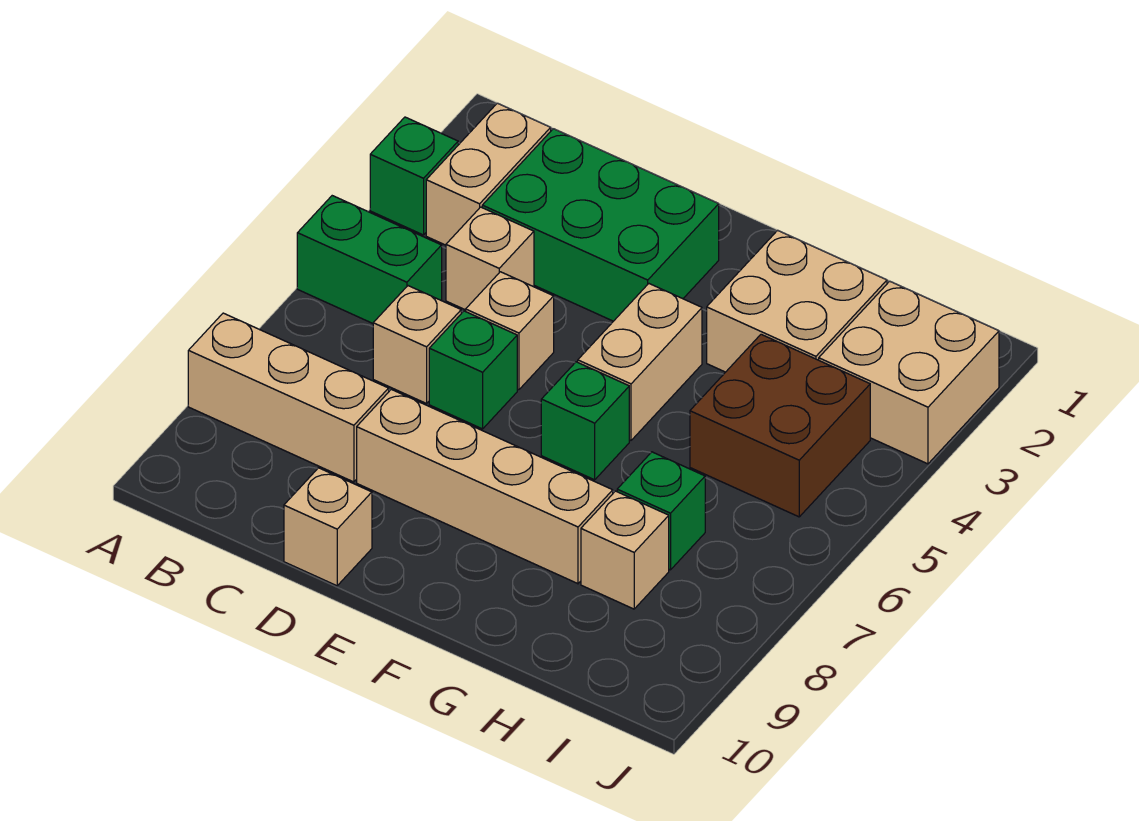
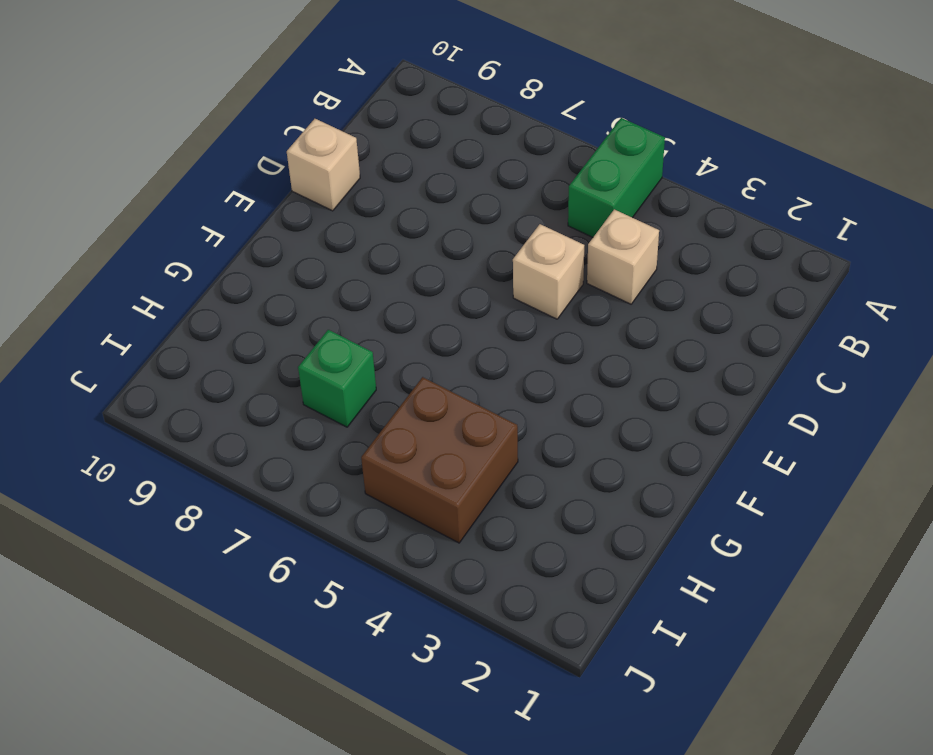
none -> green brick A3 level 1
none -> tan brick A8:C8 level 1
none -> tan brick B2:B3 level 1

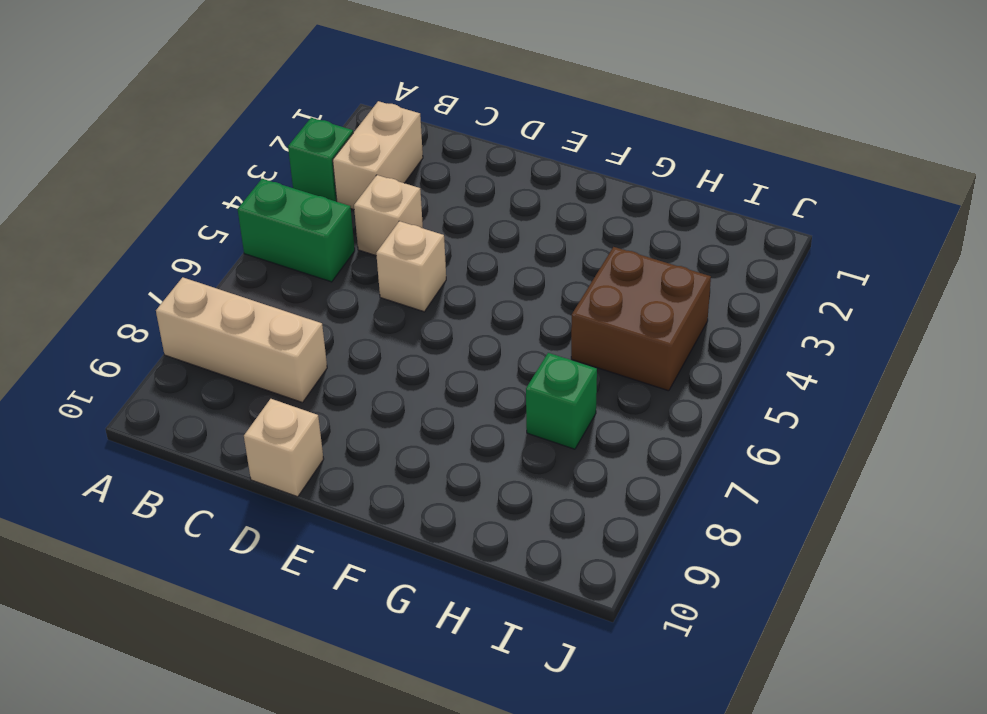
none -> green brick C2:E3 level 1
none -> tan brick C6 level 1
none -> green brick D6 level 1

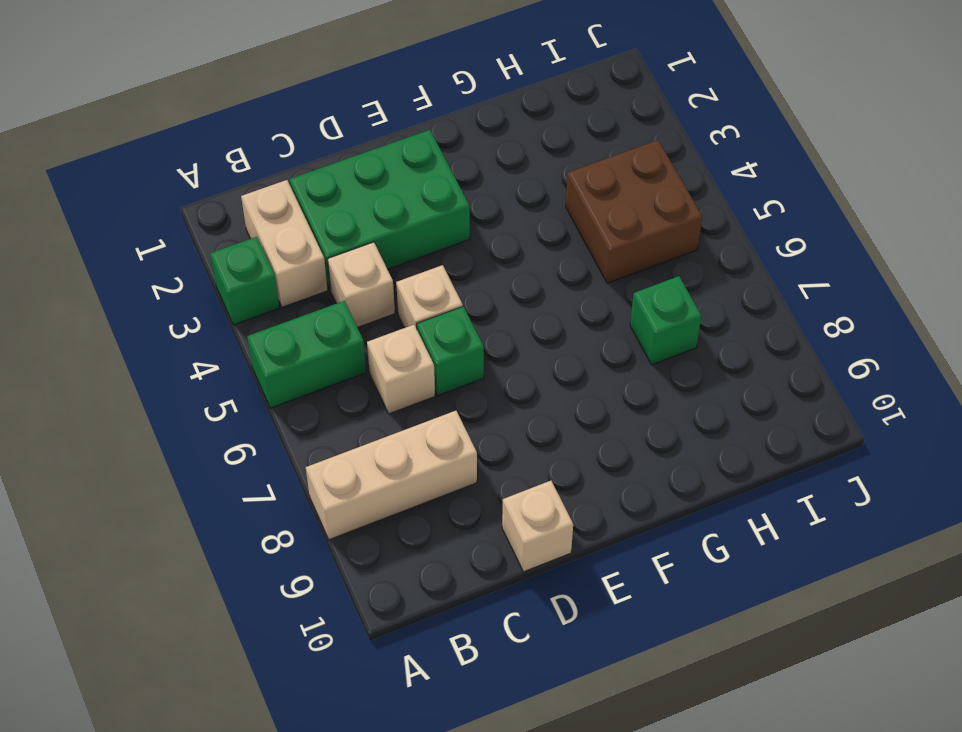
none -> tan brick D8:G8 level 1
none -> tan brick F4:F5 level 1
none -> green brick F6 level 1

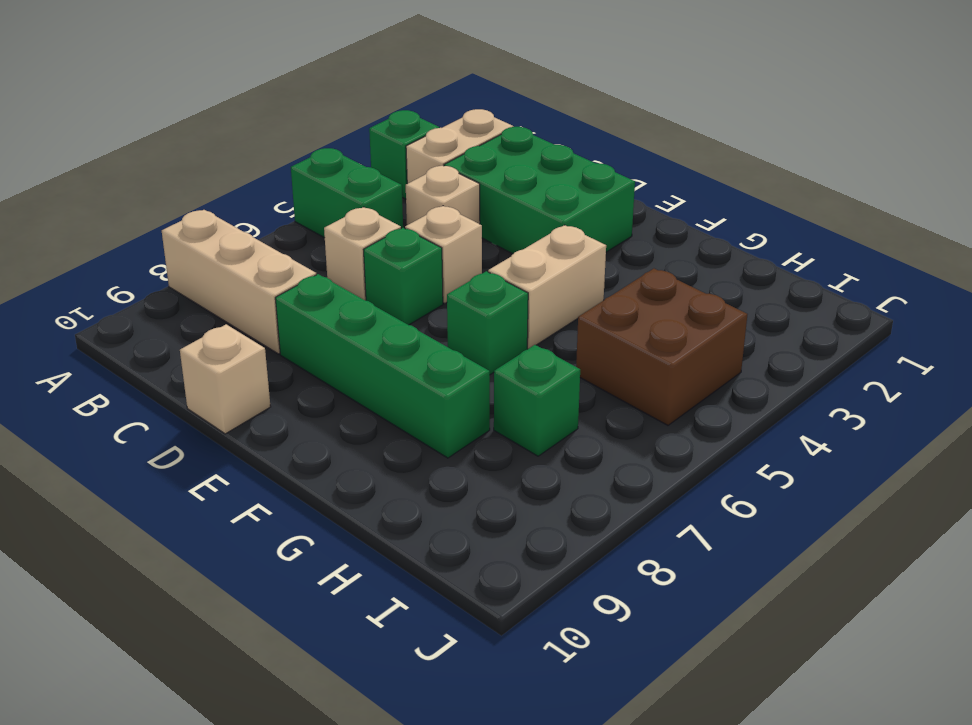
green brick D8:G8 level 1 -> tan brick D8:G8 level 1
none -> tan brick G2:H3 level 1
none -> tan brick H8 level 1
none -> tan brick I2:J3 level 1

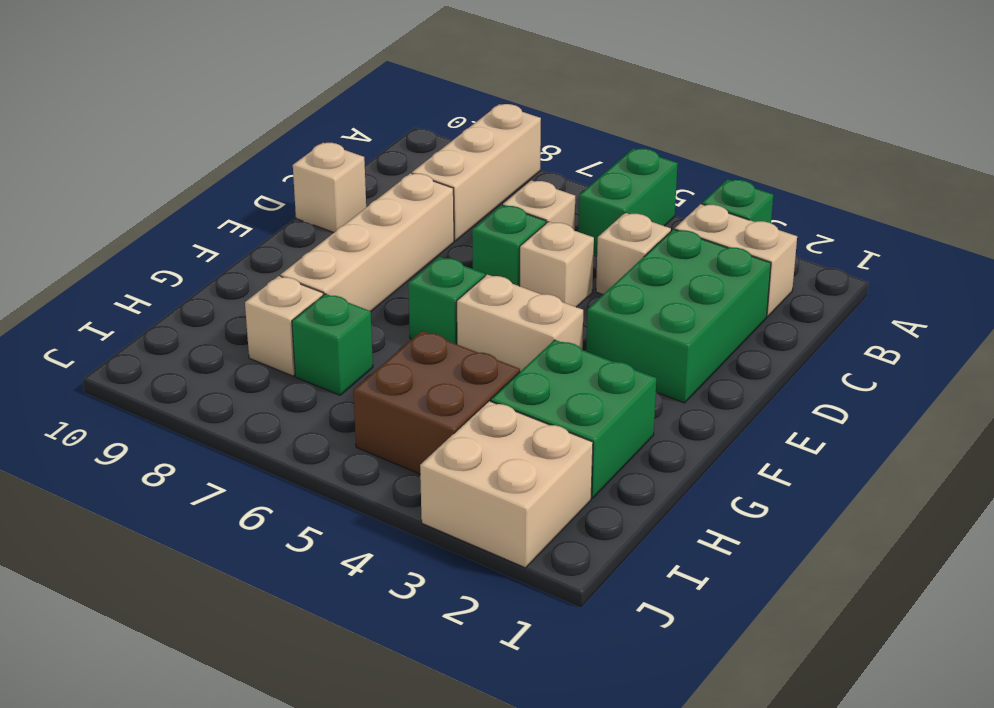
green brick G2:H3 level 1 -> tan brick G2:H3 level 1

